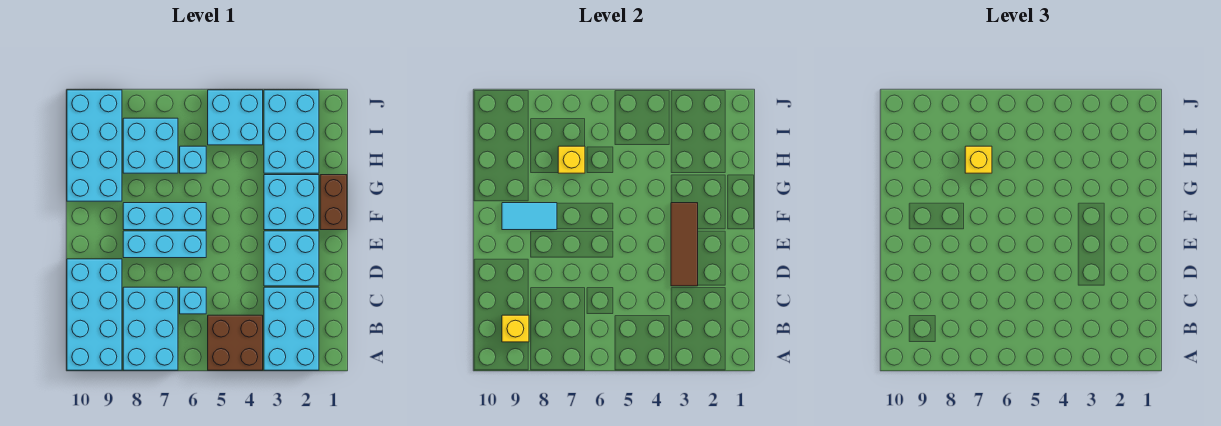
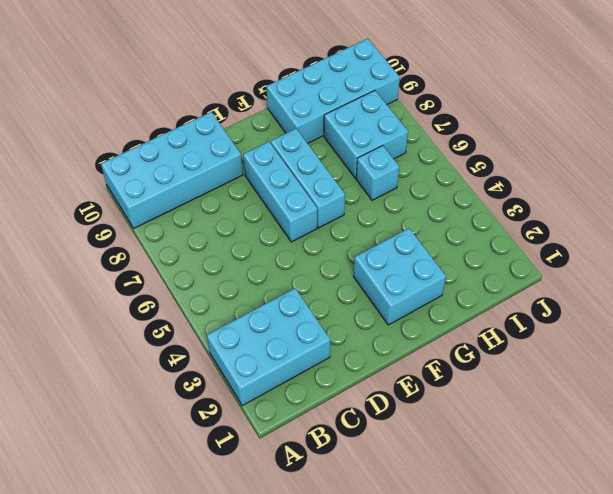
none -> brown brick A4:B5 level 1
none -> cyan brick A7:C8 level 1
none -> cyan brick C6 level 1

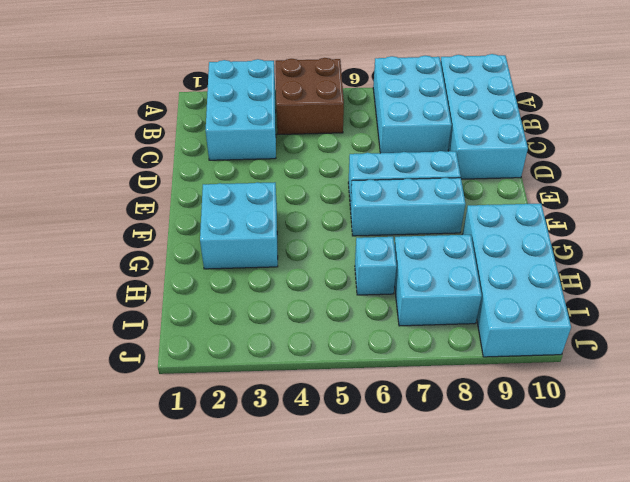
none -> cyan brick C6 level 1
none -> cyan brick D2:E3 level 1
none -> brown brick F1:G1 level 1

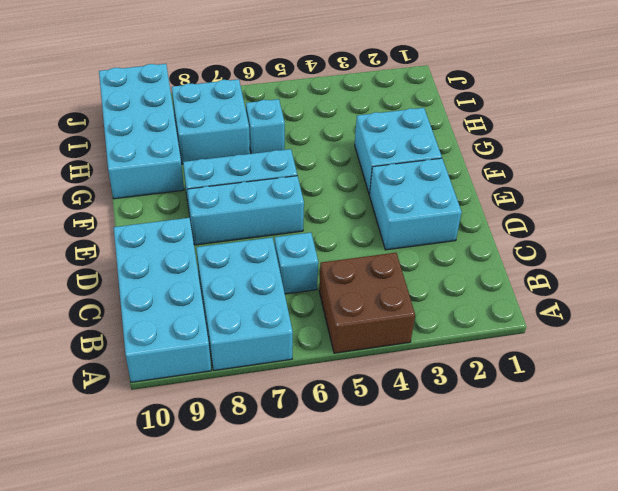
none -> cyan brick A2:C3 level 1
none -> brown brick F1:G1 level 1
none -> cyan brick H2:J3 level 1

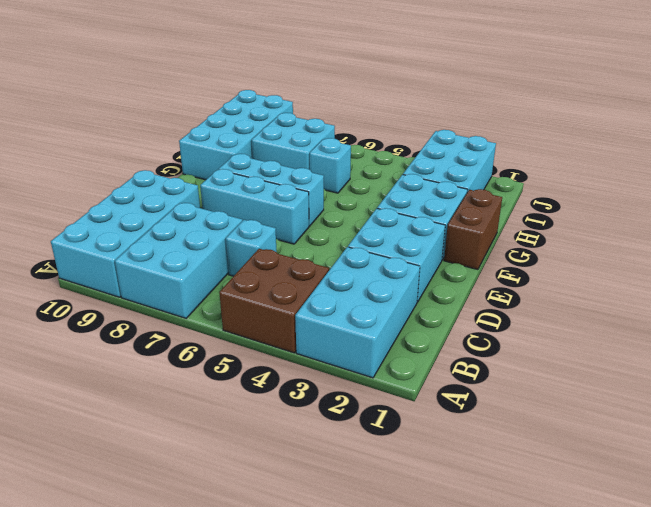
none -> cyan brick I4:J5 level 1
none -> yellow brick B9 level 2
none -> brown tile D3:F3 level 2

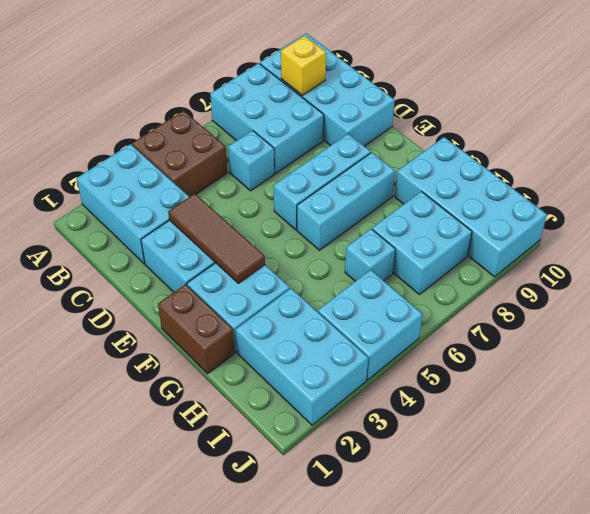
none -> cyan tile F8:F9 level 2
none -> yellow brick H7 level 2
none -> yellow brick H7 level 3

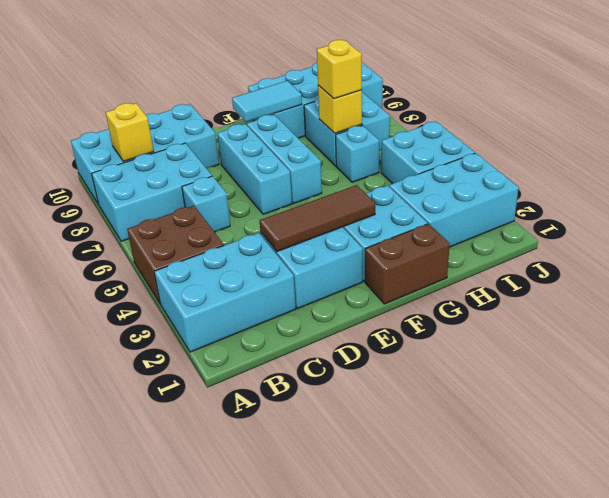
cyan tile F9:G9 level 2 -> cyan tile F8:F9 level 2

